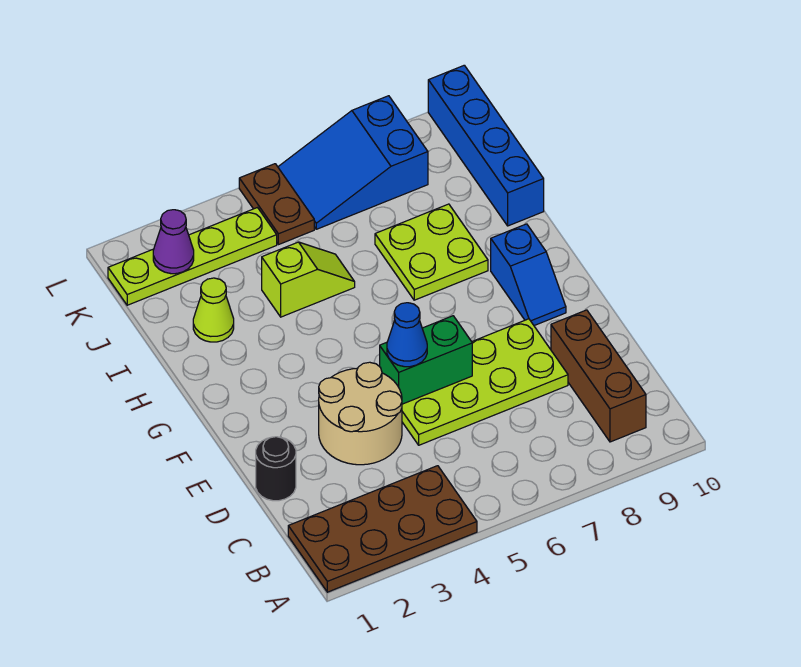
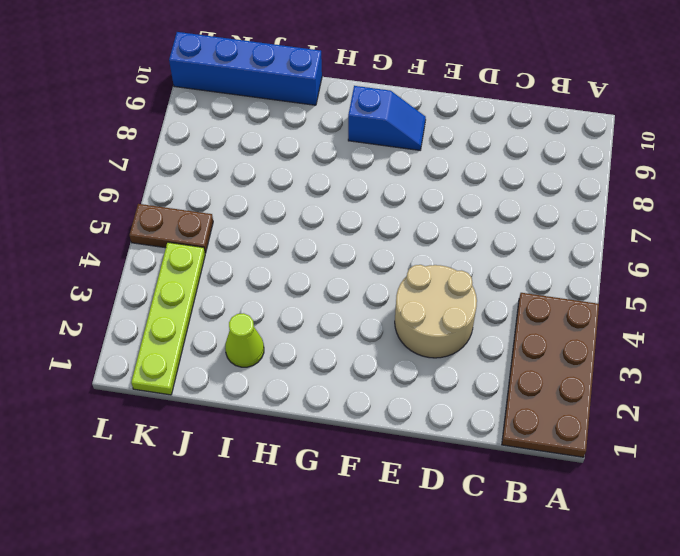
none -> brown brick B9:D9 level 1
none -> black round brick D1 level 1
none -> lime plate D5:E8 level 1

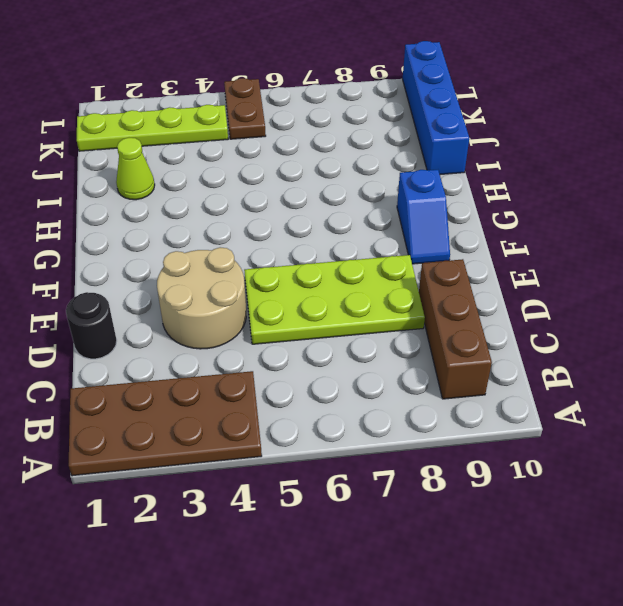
none -> lime plate H7:I8 level 1
none -> lime slope I4:I5 level 1 top 4
none -> blue slope K6:L8 level 1 top 8

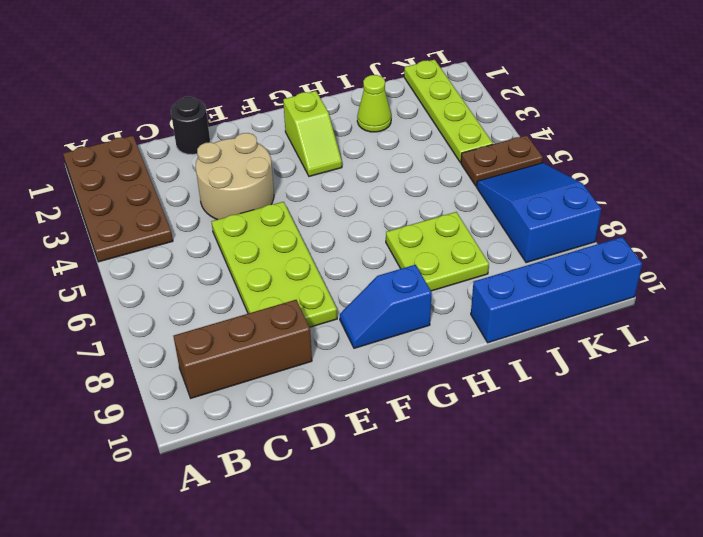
lime slope G2:G3 level 1 top 2 -> lime slope I4:I5 level 1 top 4
none -> green brick E5:E6 level 2
none -> purple cone K2 level 2
none -> blue cone E5 level 3

